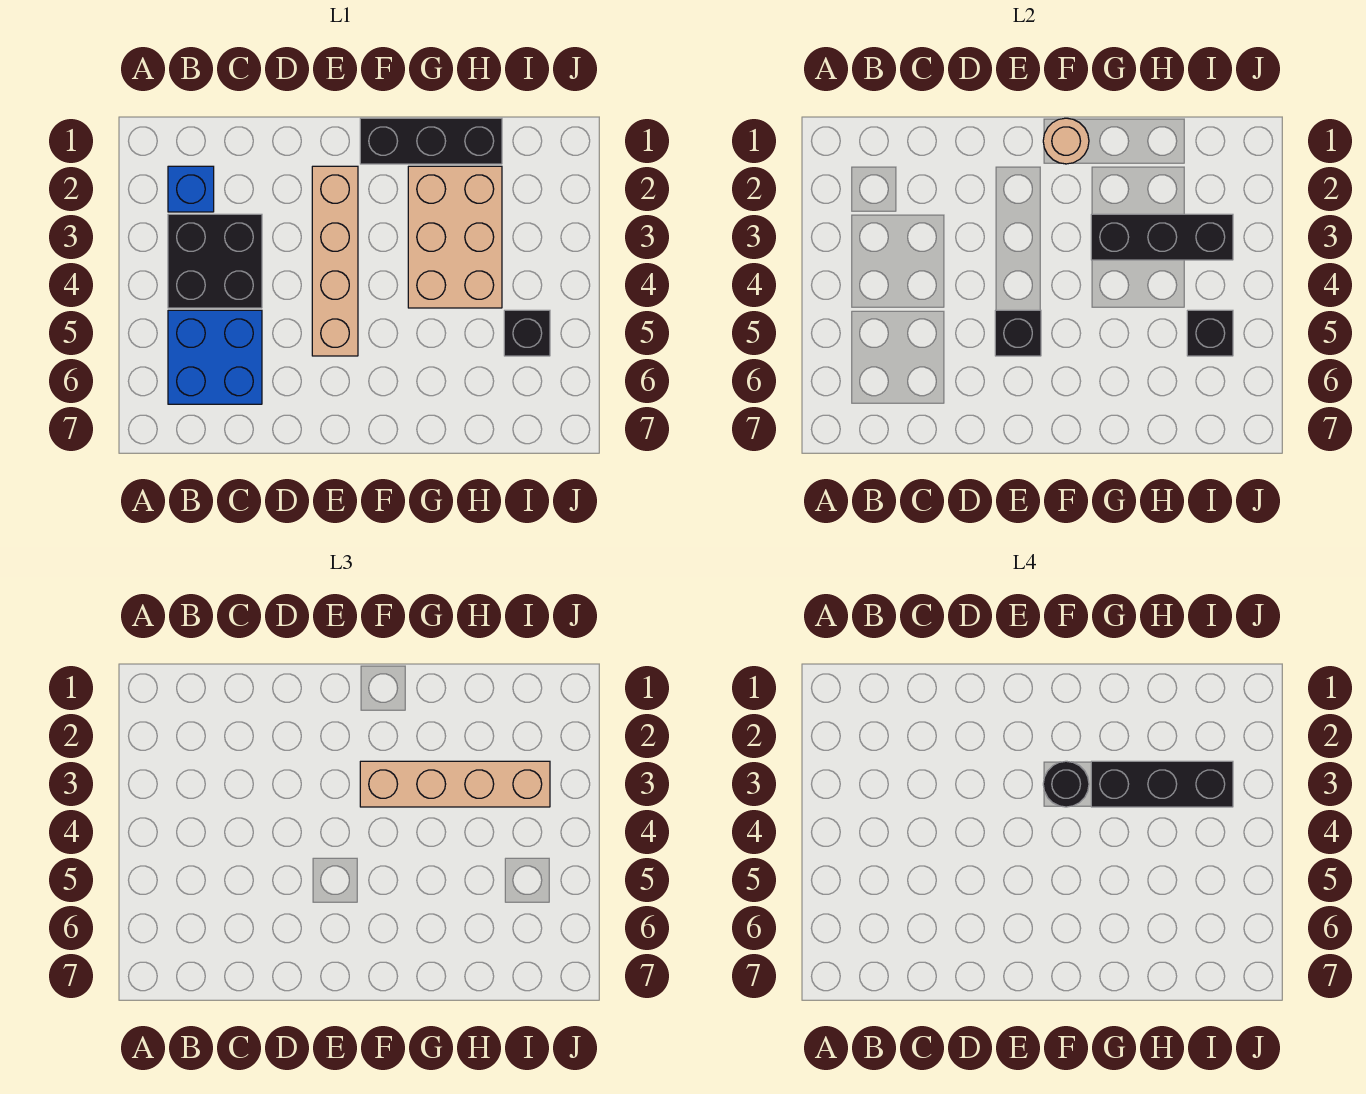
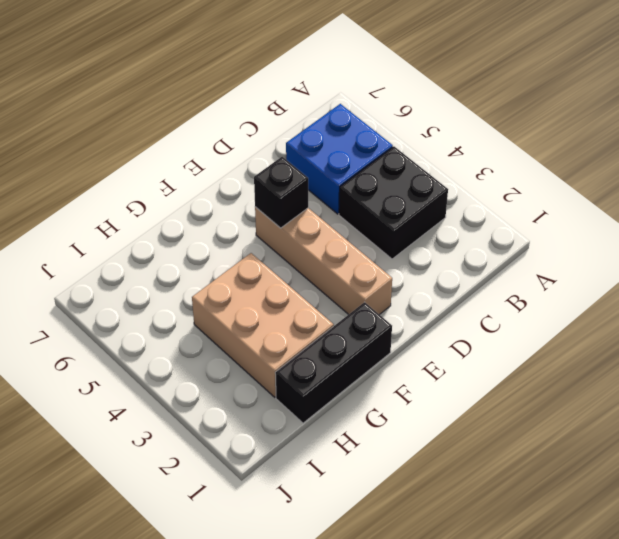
none -> blue brick B2 level 1
none -> black brick I5 level 1
none -> tan round brick F1 level 2

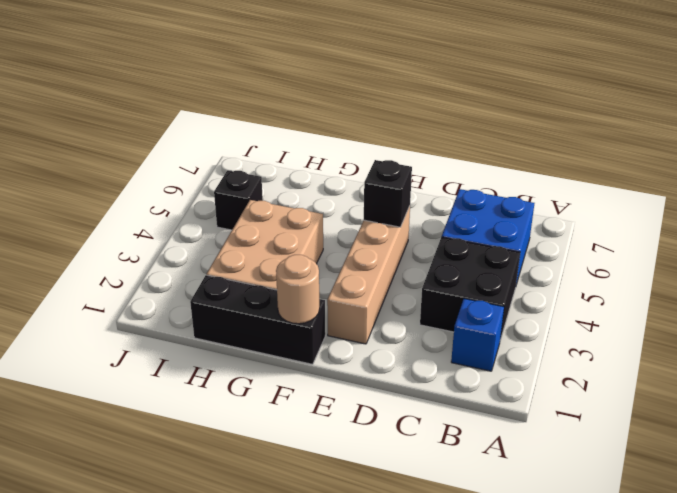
none -> black brick G3:I3 level 2
none -> black brick I5 level 2
none -> tan brick F3:I3 level 3

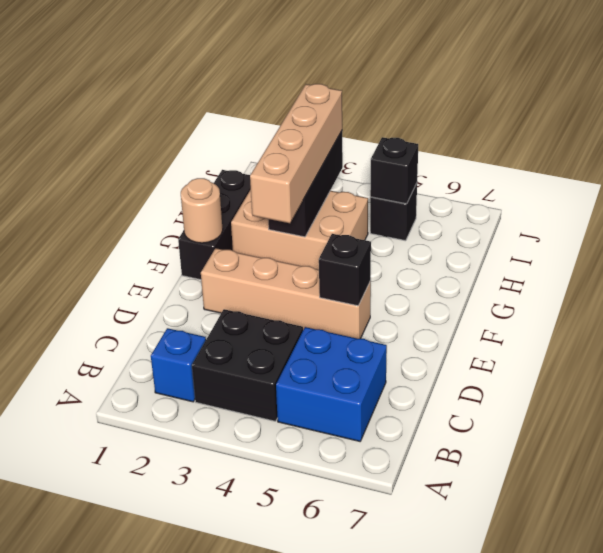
none -> black round brick F3 level 4
none -> black brick G3:I3 level 4

